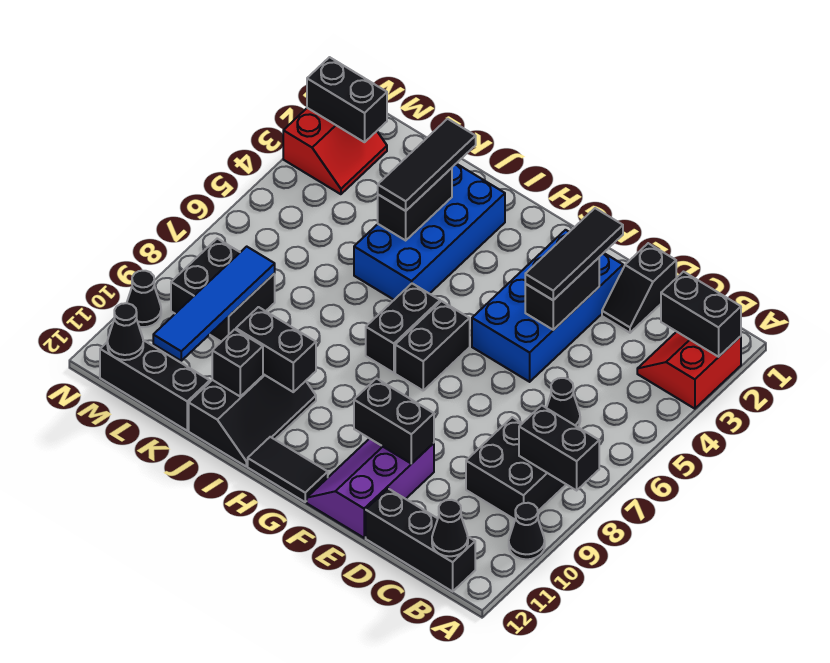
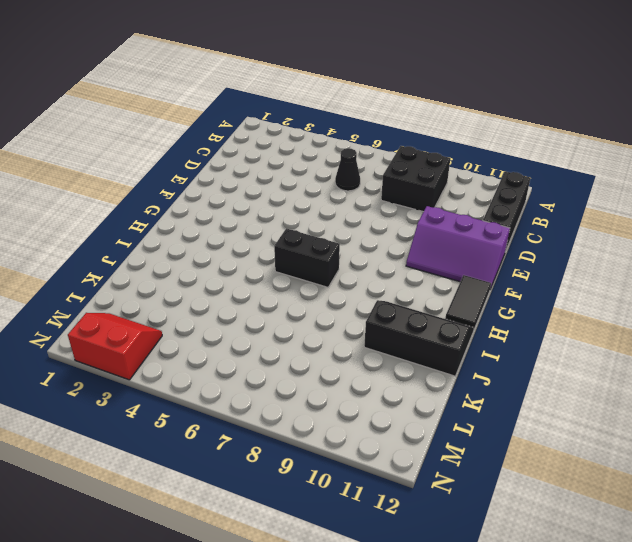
none -> red slope A2:B3 level 1 top A
none -> black cone A10 level 1
none -> black slope D1:D2 level 1 top 1
none -> blue brick E2:F5 level 1

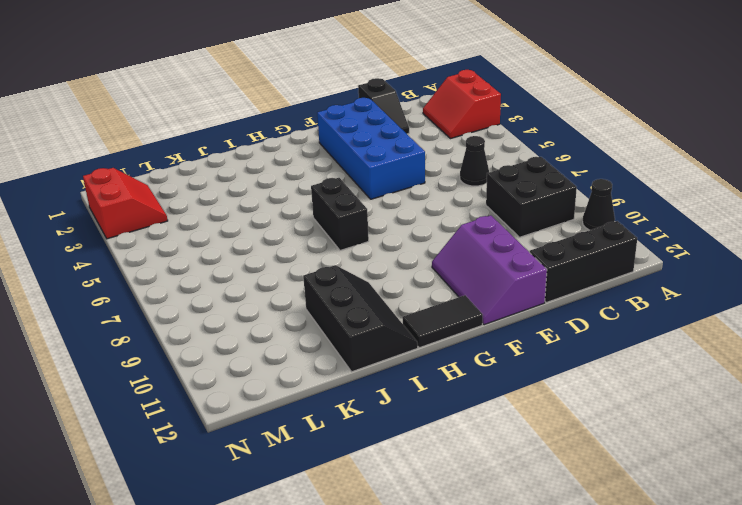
none -> black brick G6:G7 level 1
none -> blue brick I2:J5 level 1
none -> black brick K12:M12 level 1
none -> black brick L8:M9 level 1

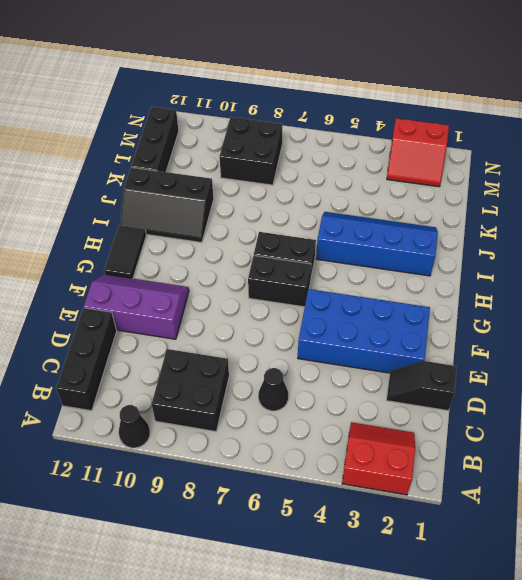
blue slope I2:J5 level 1 top I -> blue brick I2:J5 level 1
none -> black cone N10 level 1
none -> black brick A2:B2 level 2
none -> black brick A8:B8 level 2
none -> black cone B12 level 2

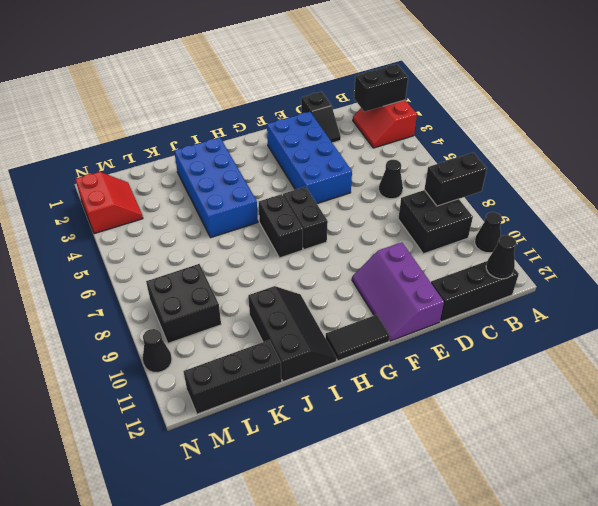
none -> black brick E3:E4 level 2
none -> black brick E10:F10 level 2
none -> black brick I10:J10 level 2
none -> black brick J3:J4 level 2

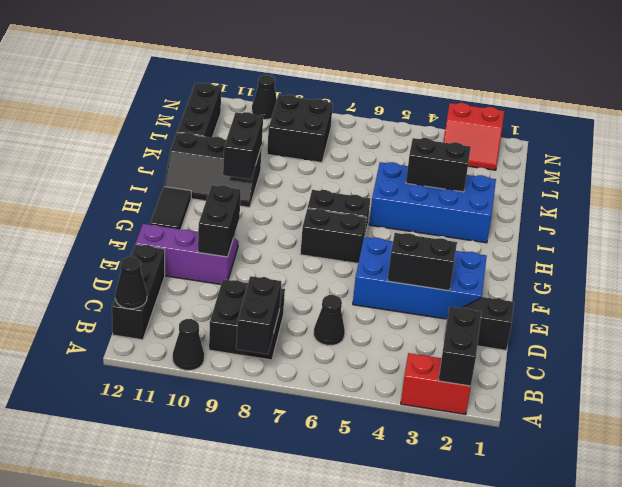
none -> black brick J11 level 2
none -> blue tile L8:L11 level 2
none -> black brick M2:N2 level 2
none -> black cone M12 level 2

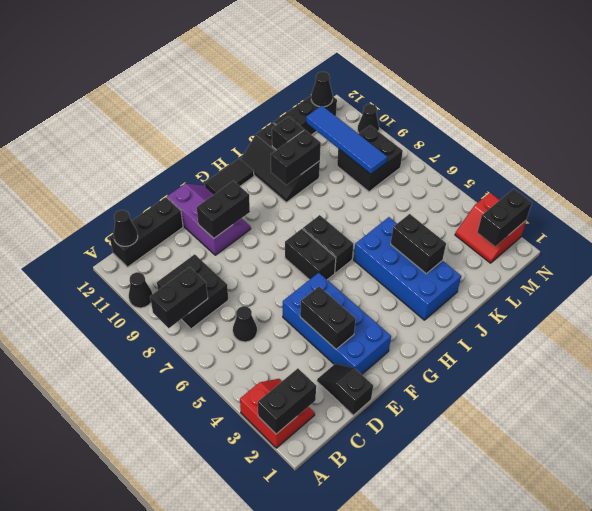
none -> black tile E2:E4 level 3
none -> black tile J2:J4 level 3

